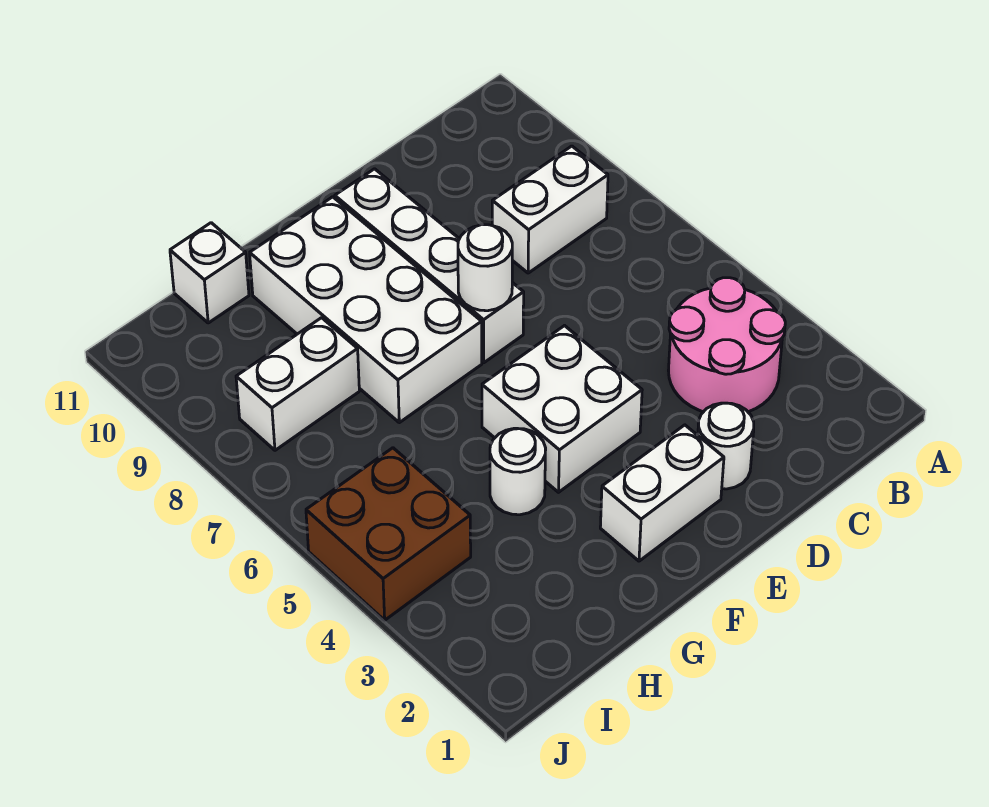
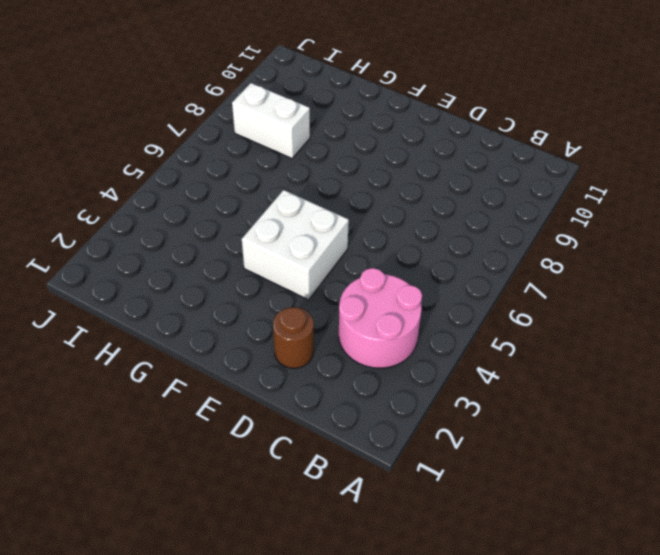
brown round brick D2 level 1 -> white round brick D2 level 1
none -> white brick B8:C8 level 1
none -> white brick E2:F2 level 1
none -> white brick E7:E10 level 1

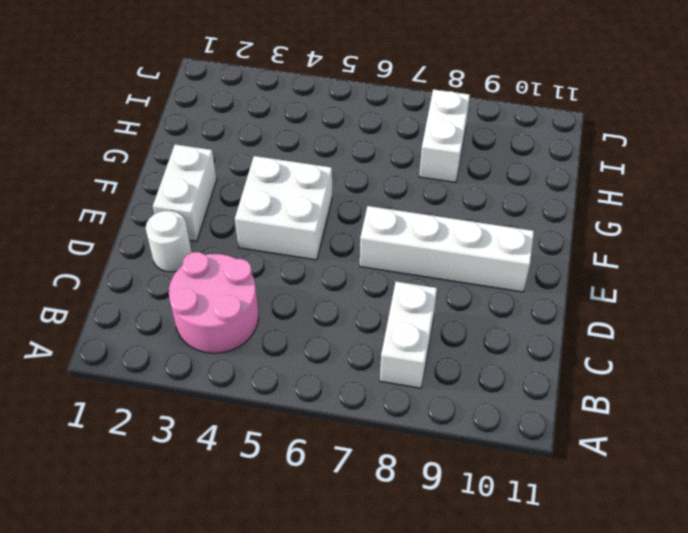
none -> white brick F7:G10 level 1
none -> white round brick G4 level 1
none -> white brick H11 level 1

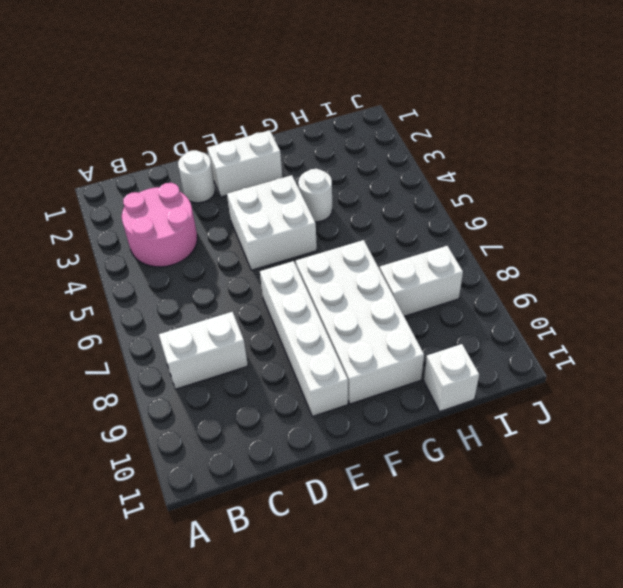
none -> brown brick I4:J5 level 1
none -> white round brick E7 level 2

